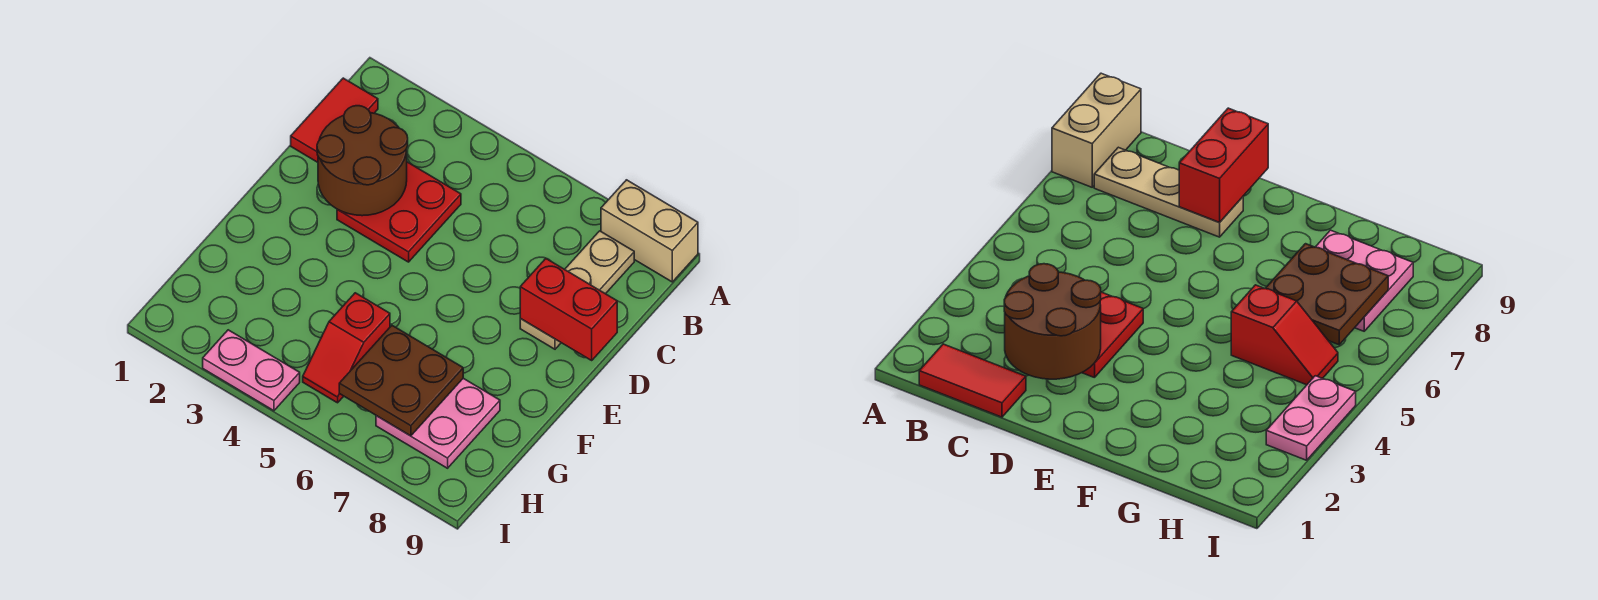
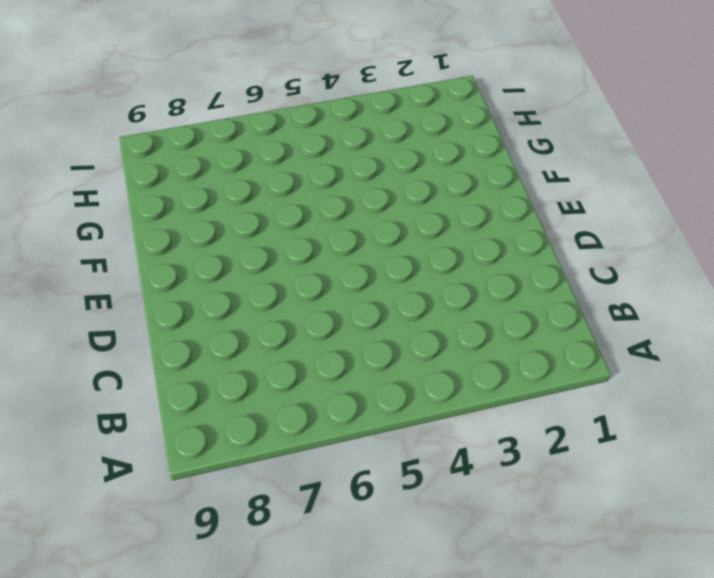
none -> tan brick A8:A9 level 1
none -> red tile B1:C1 level 1

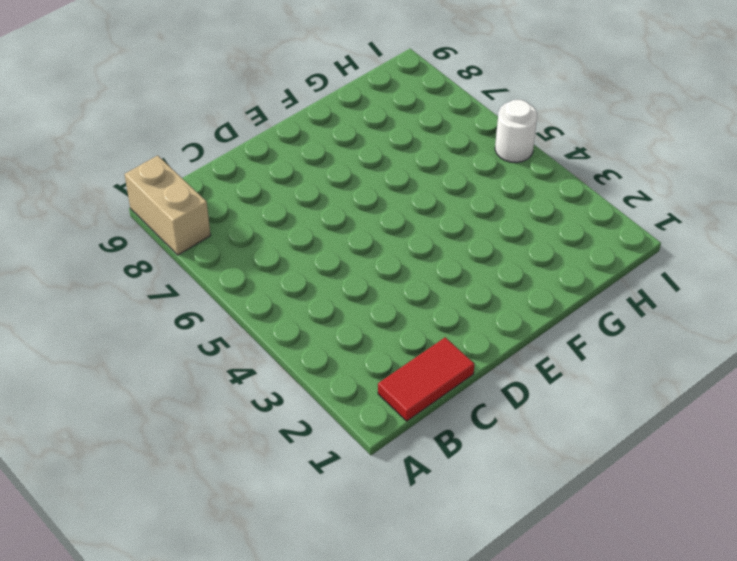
white round brick I5 level 1 -> none
none -> tan plate B8:D8 level 1
none -> red plate C3:D4 level 1

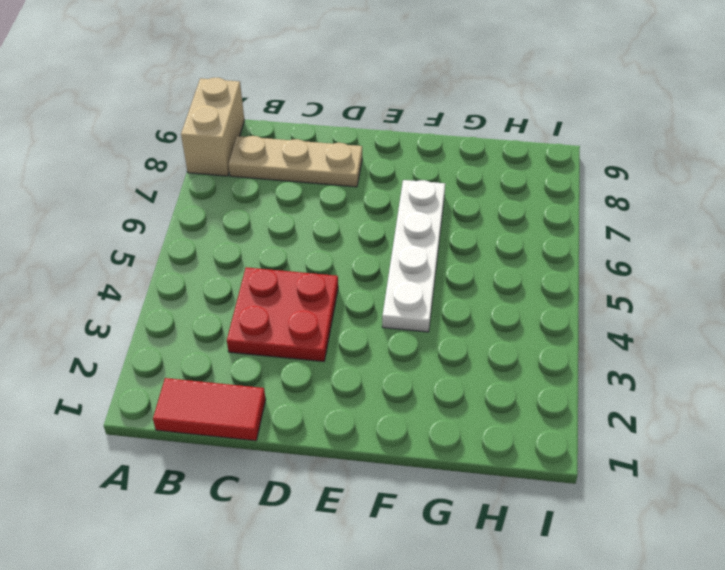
white plate F4:F7 level 1 -> none
none -> red slope G5:H5 level 1 top G
none -> pink plate G7:H8 level 1

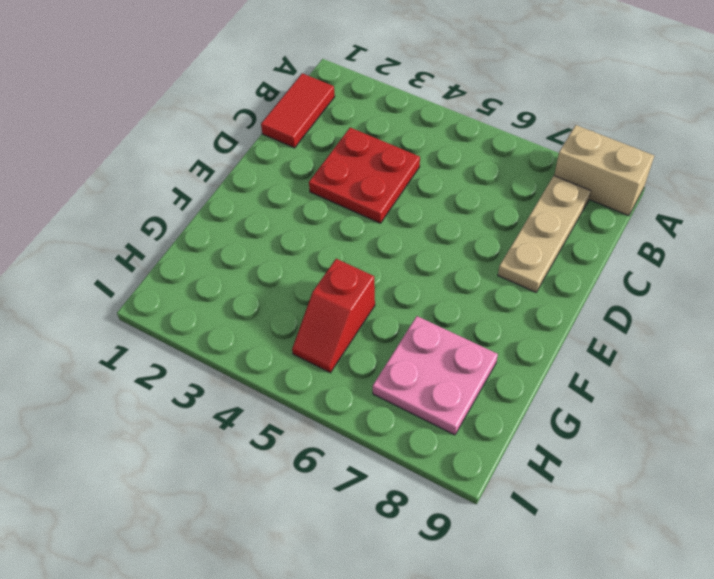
none -> pink plate I3:I4 level 1
none -> brown round brick C2:D3 level 2

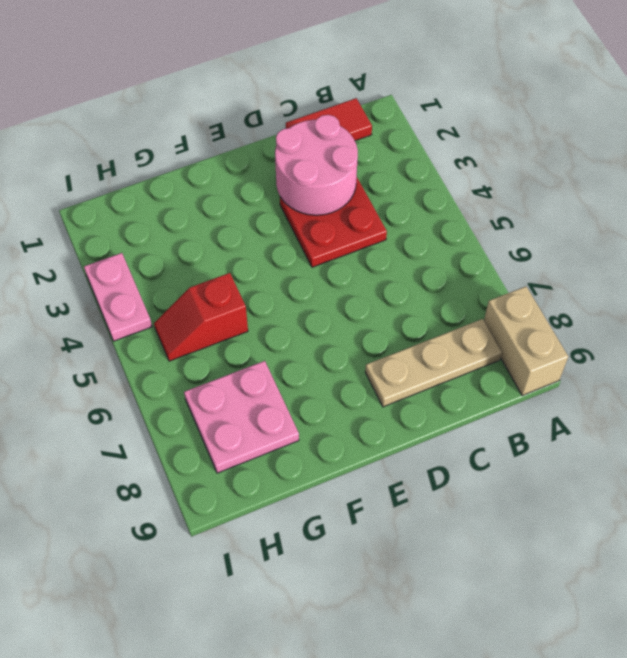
pink round brick C2:D3 level 2 -> brown round brick C2:D3 level 2
none -> red brick D8:D9 level 2
none -> brown plate G6:H7 level 2

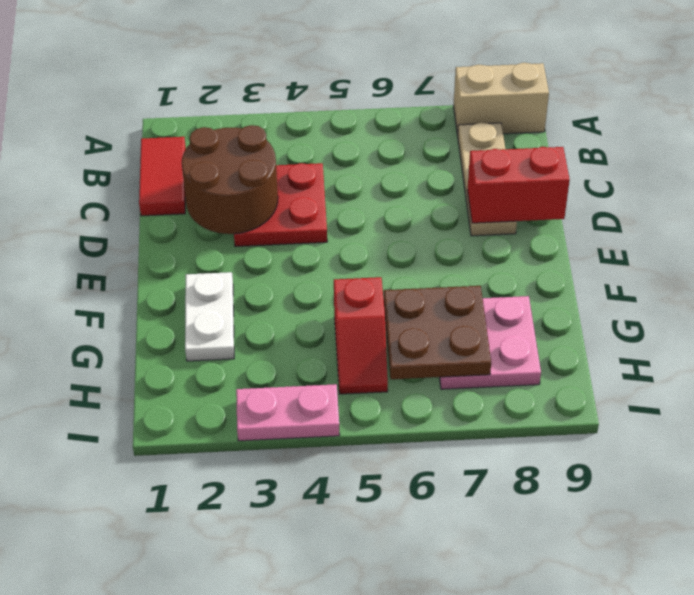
white plate F2:G2 level 1 -> none

